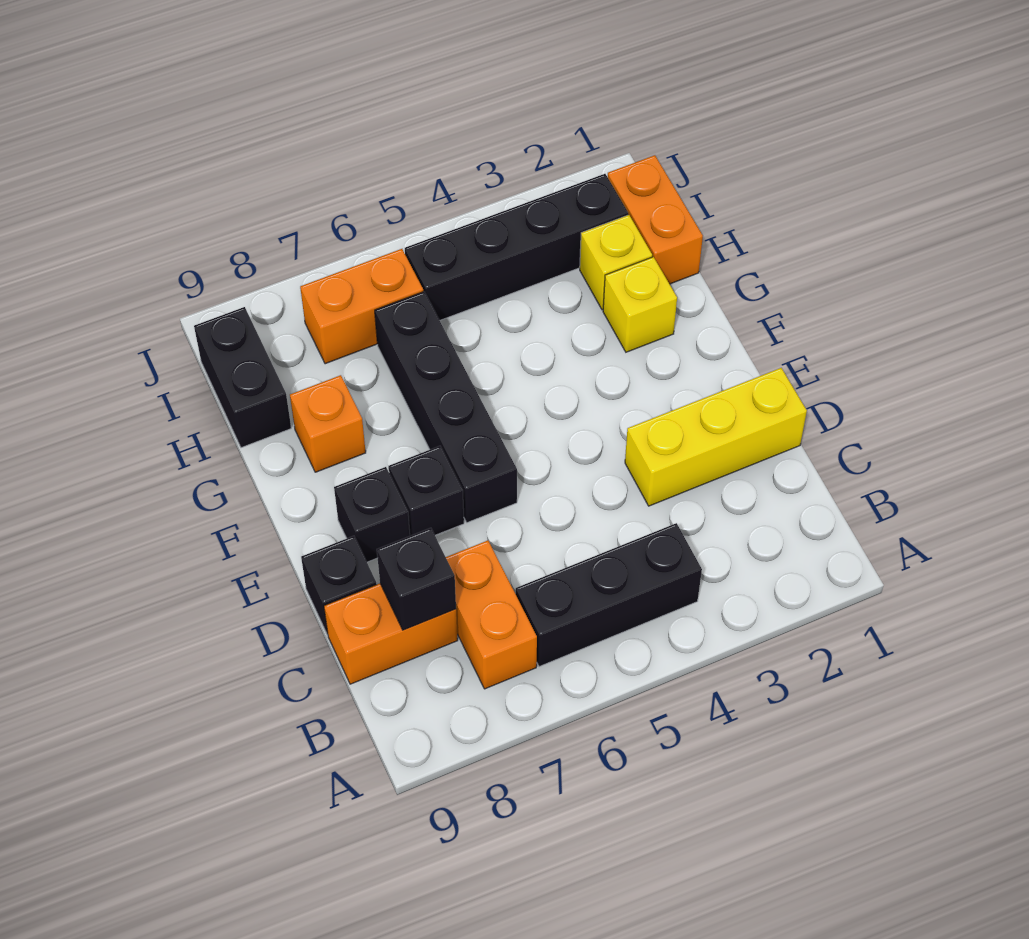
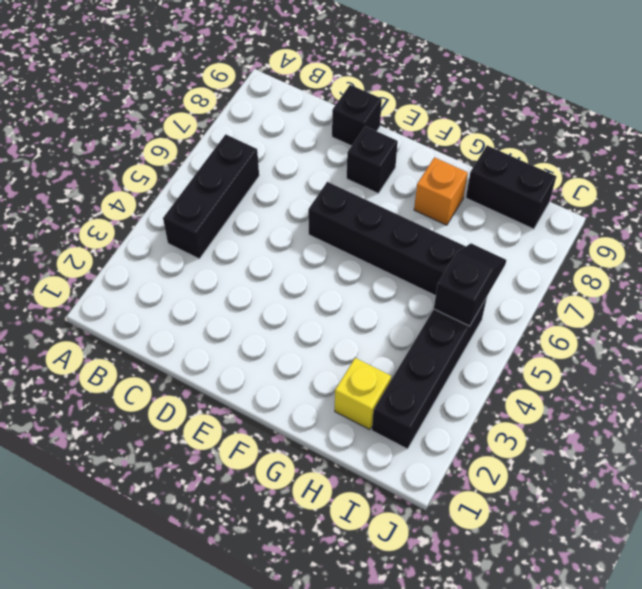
black slope I5:I6 level 2 top 5 -> none
none -> orange brick B7:C7 level 1
none -> orange brick C8:C9 level 1
none -> yellow brick D1:D3 level 1

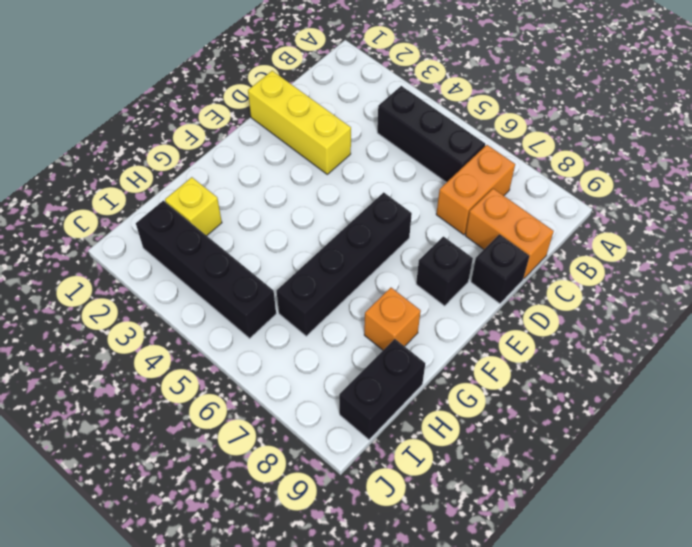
none -> black brick E7 level 1
none -> yellow brick G2 level 1
none -> orange brick H1:I1 level 1

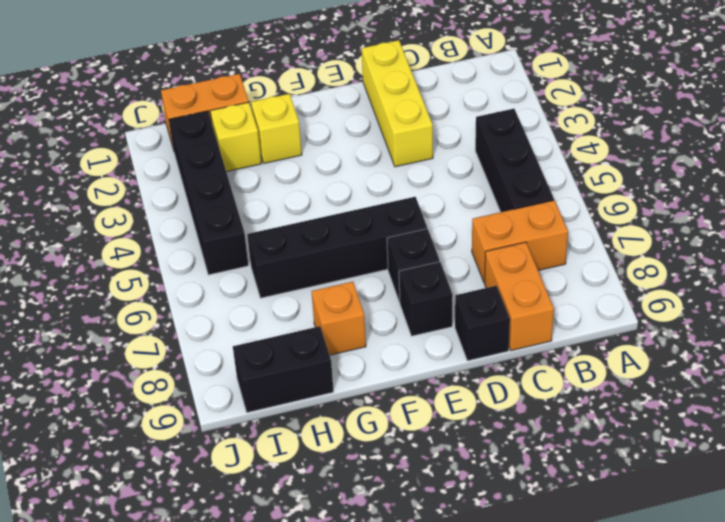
none -> orange brick I6:I7 level 1
none -> black brick C8 level 2

